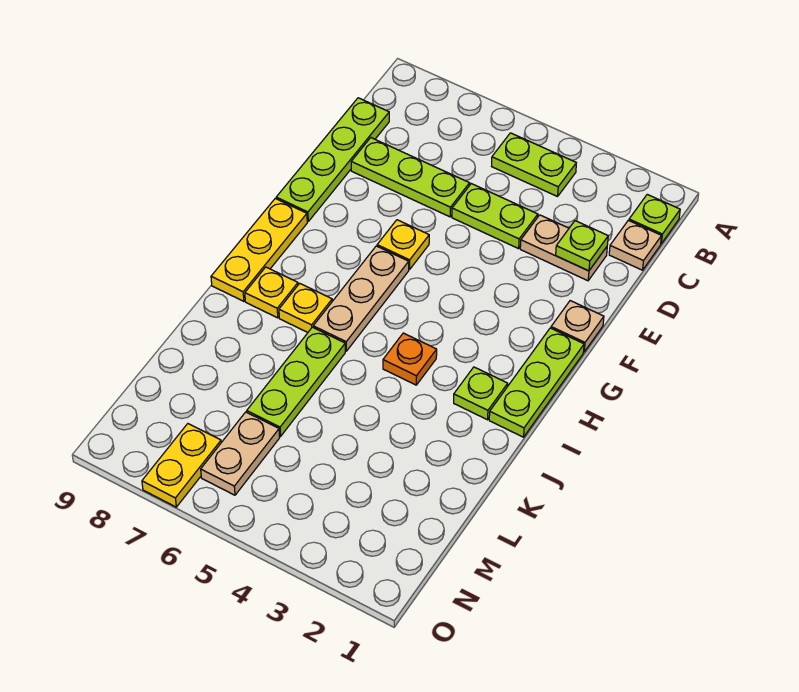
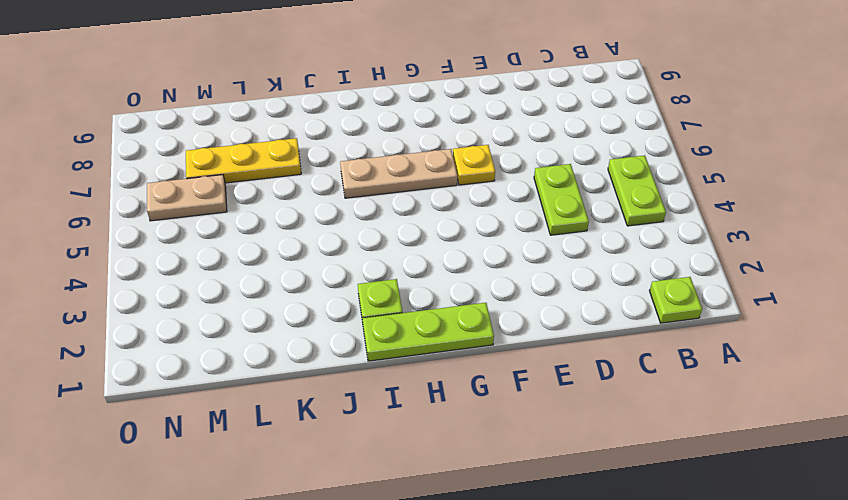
yellow plate K7:M7 level 1 -> yellow plate G9:I9 level 1
none -> tan plate C1 level 1
none -> lime plate C9:F9 level 1
none -> tan plate D2:D3 level 1

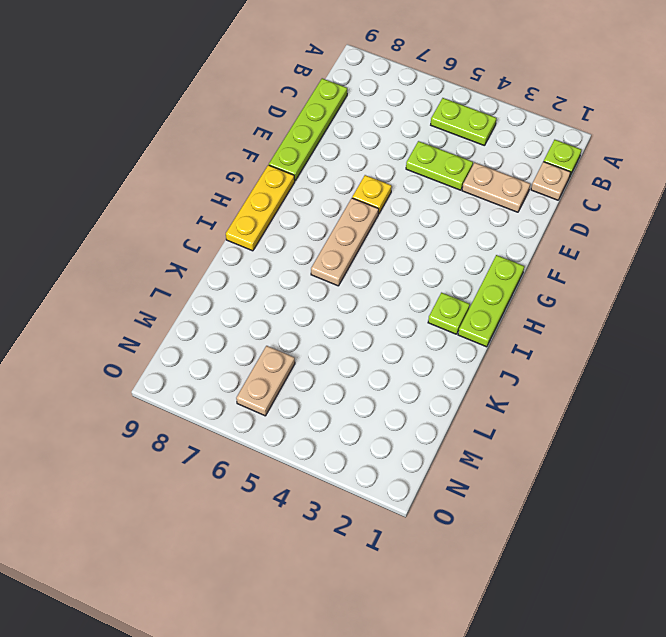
none -> lime plate D6:D8 level 1
none -> tan plate F1 level 1
none -> orange plate I4 level 1

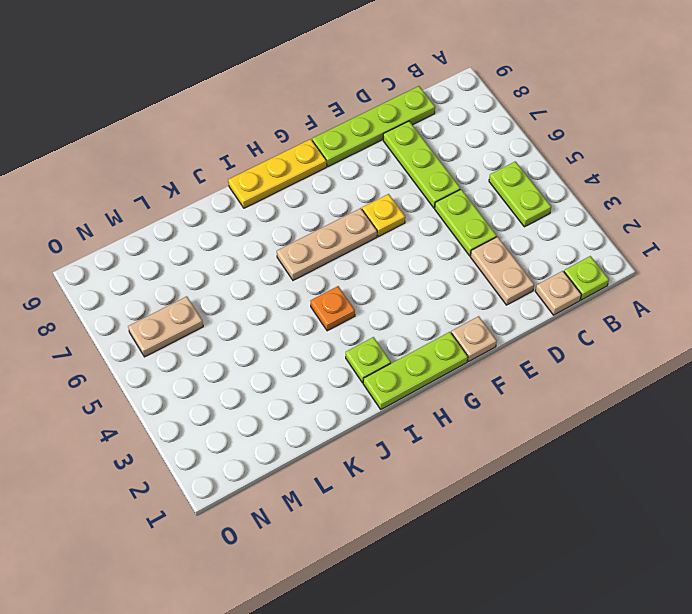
none -> yellow plate I7 level 1
none -> yellow plate I8 level 1
none -> lime plate J6:L6 level 1

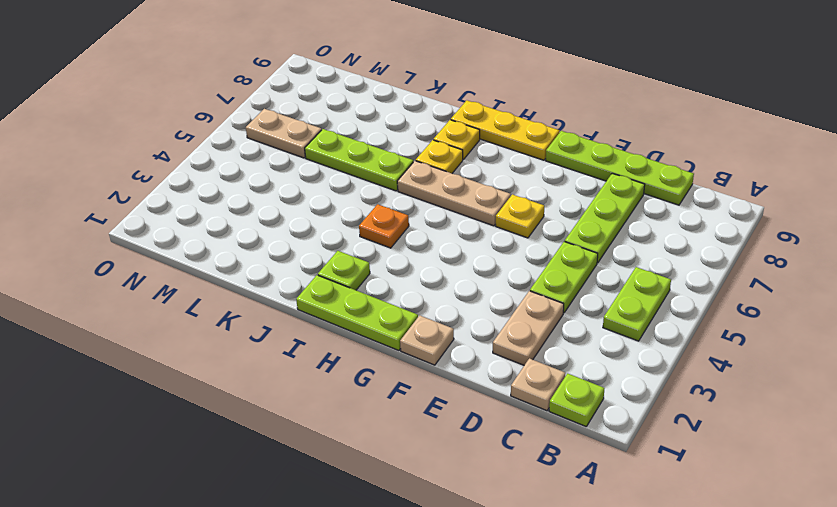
none -> yellow plate N7:O7 level 1
none -> lime plate D2 level 2

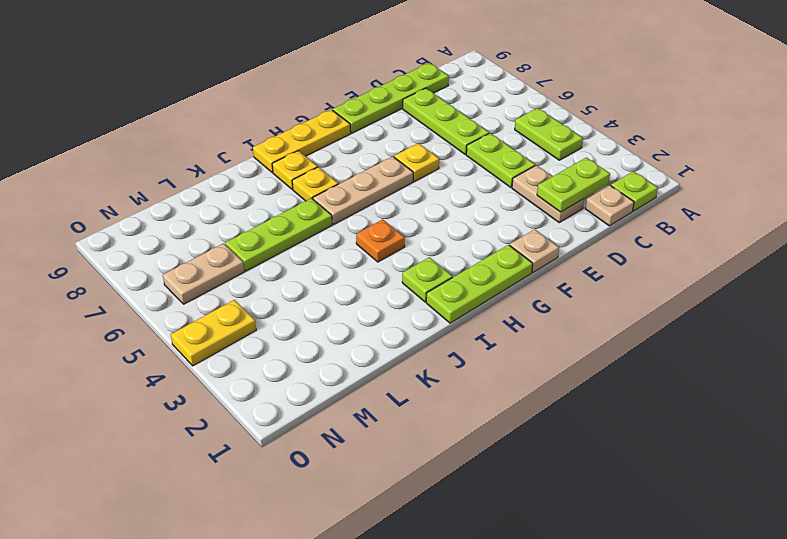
lime plate C2:D2 level 2 -> lime plate D2 level 2
yellow plate N4:O4 level 1 -> yellow plate N7:O7 level 1

